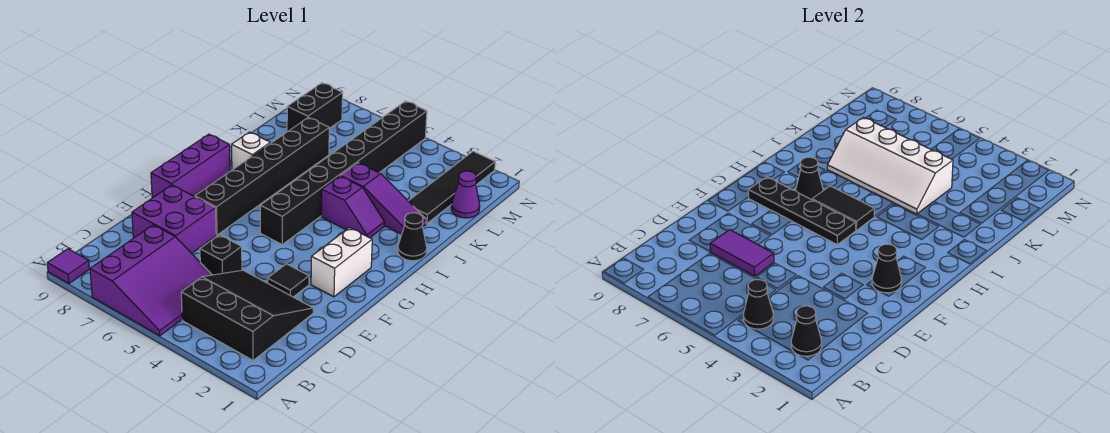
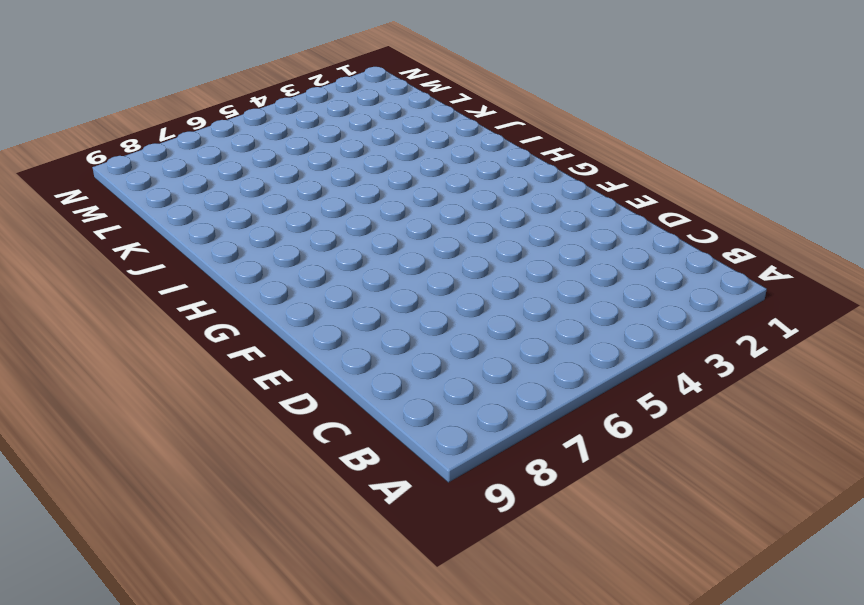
none -> purple slope A5:C7 level 1 top 7
none -> purple tile A9 level 1
none -> black slope B2:D4 level 1 top B

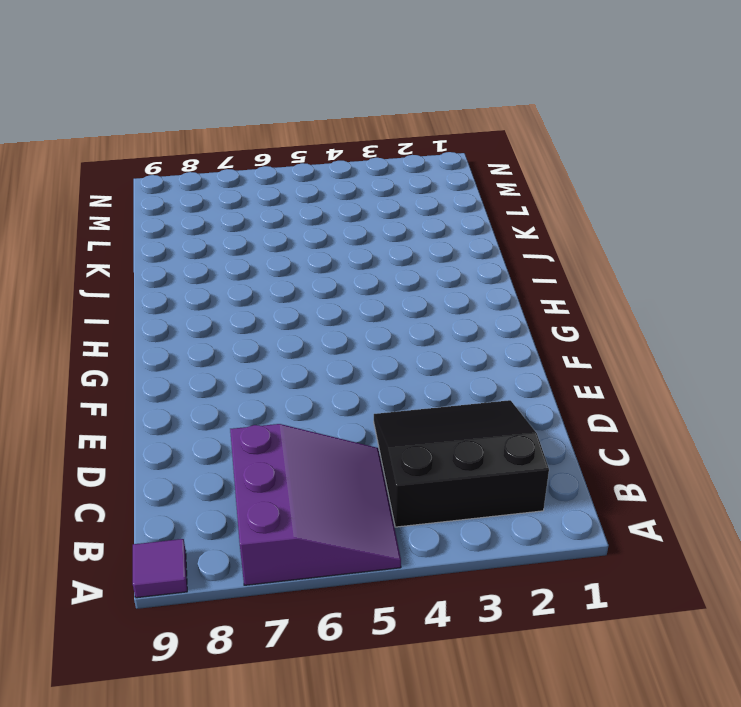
none -> black brick D5 level 1
none -> purple brick D7:E8 level 1
none -> black tile E3 level 1

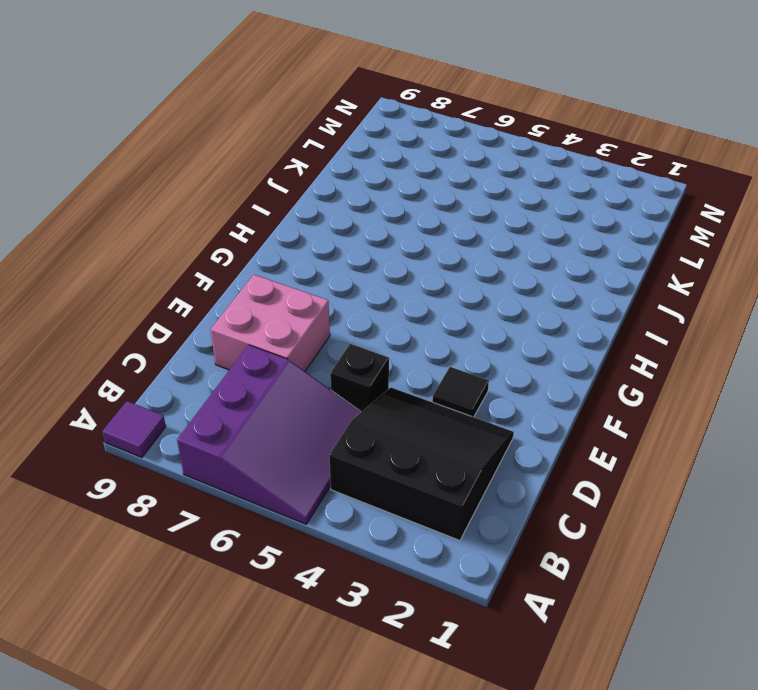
pink brick D7:E8 level 1 -> purple brick D7:E8 level 1
none -> white brick F2:G2 level 1
none -> black brick F7:K7 level 1
none -> purple brick F9:H9 level 1

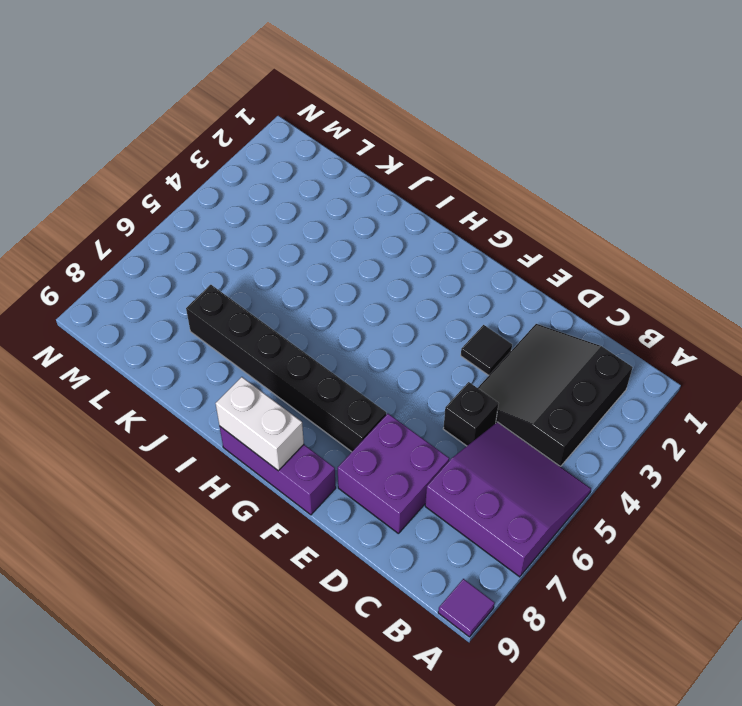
white brick G9:H9 level 2 -> white brick F2:G2 level 1
none -> black brick G5:N5 level 1
none -> black cone I1 level 1
none -> purple slope I3:I4 level 1 top 4

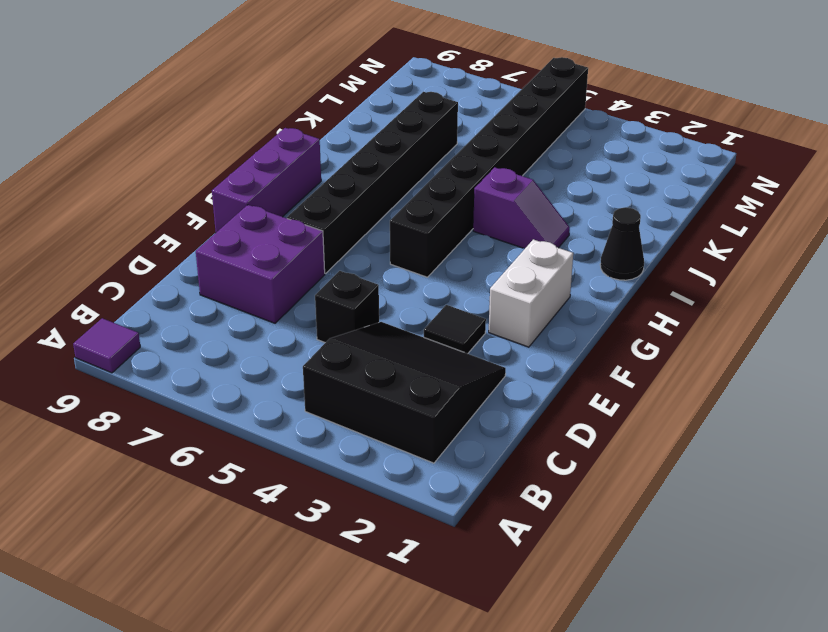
none -> purple slope A5:C7 level 1 top 7
none -> white brick I8 level 1
none -> purple slope J2:J4 level 1 top 4

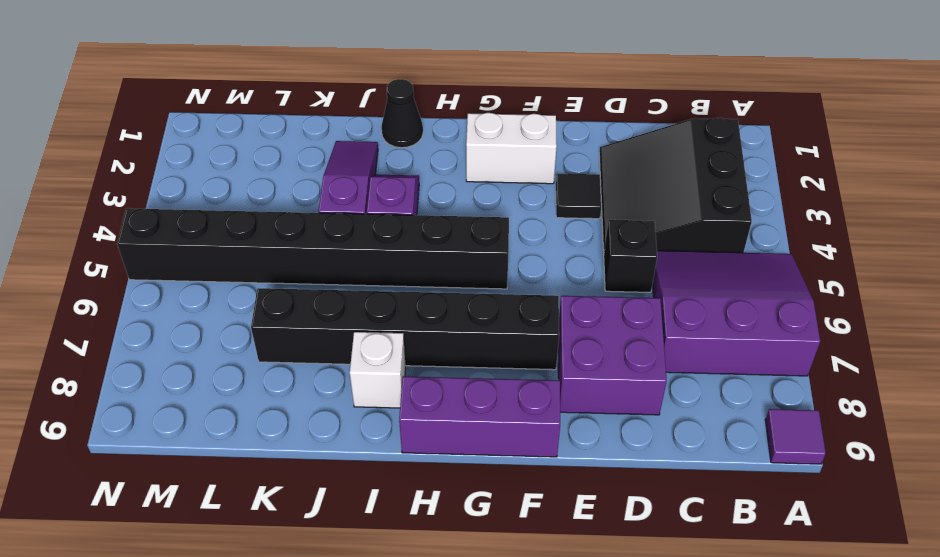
none -> black tile K2:N2 level 1
none -> purple cone L1 level 1
none -> black brick L8:M8 level 1

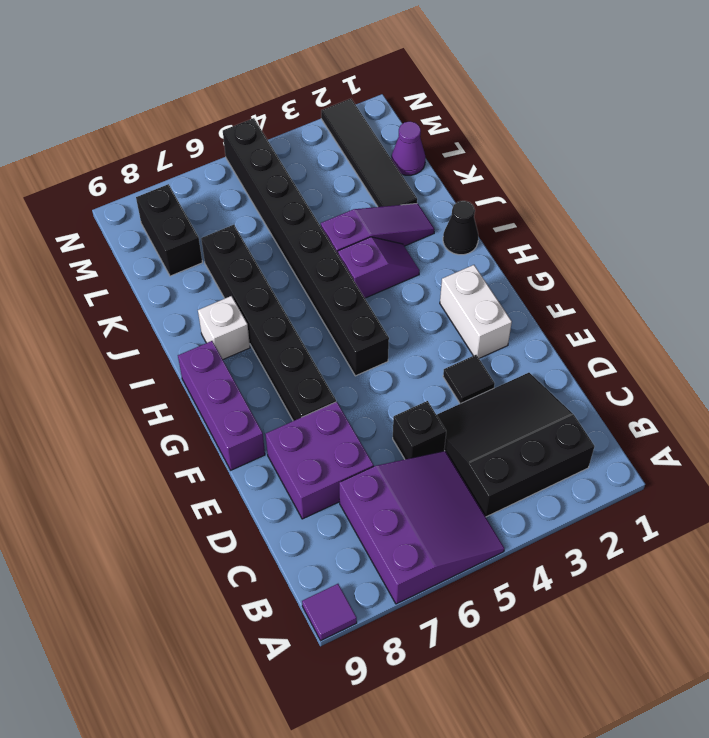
none -> black cone B2 level 2
none -> black cone B4 level 2
none -> purple tile D6:D7 level 2

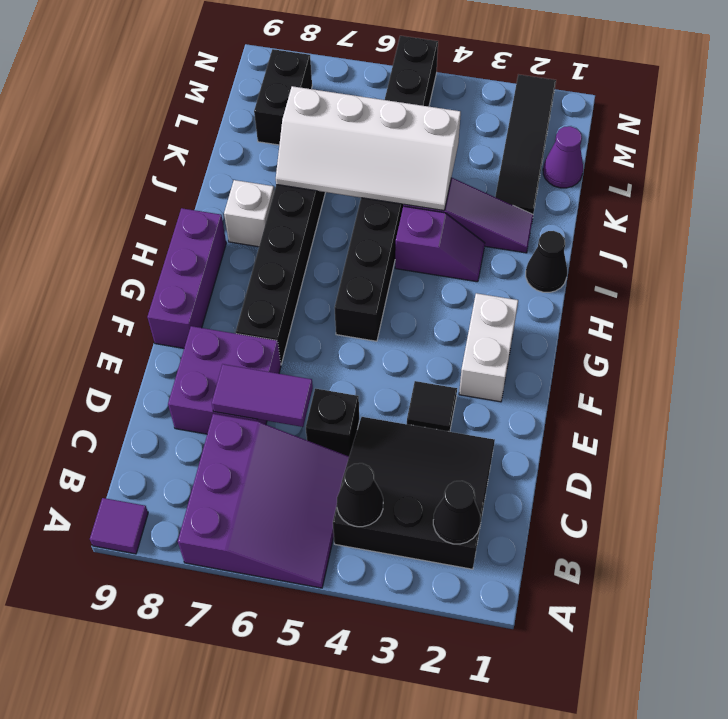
none -> black cone F2 level 2
none -> black plate G5:G8 level 2
none -> black tile H5:H6 level 2

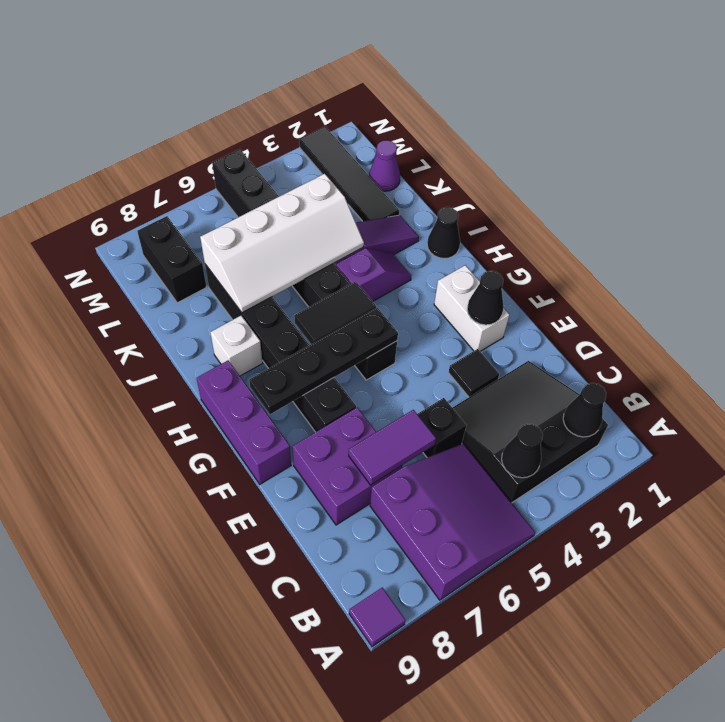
none -> black cone H7 level 2

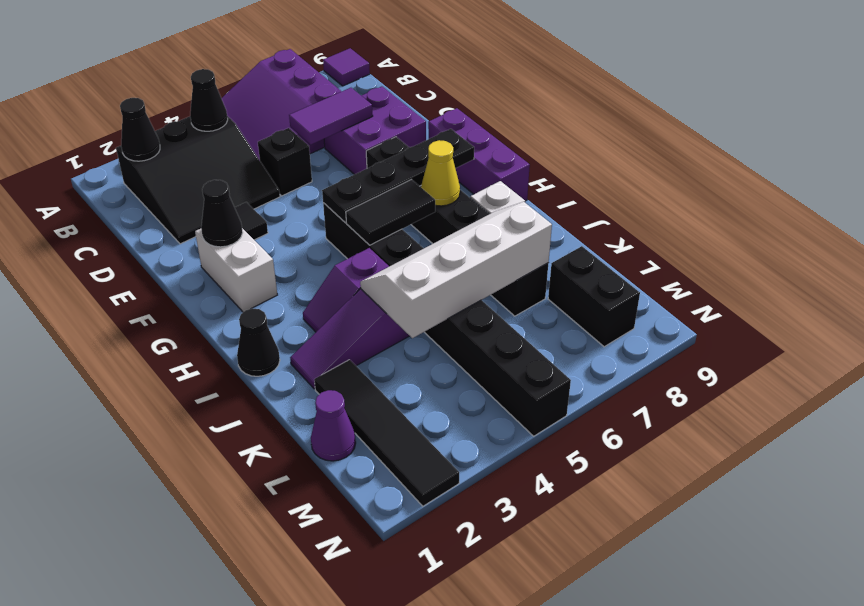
yellow cone H7 level 2 -> black cone H7 level 2

